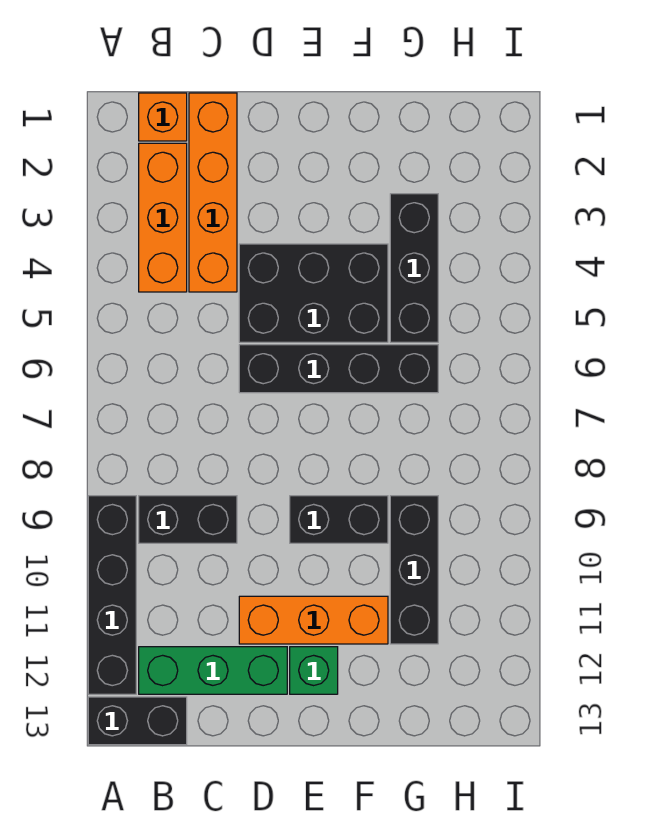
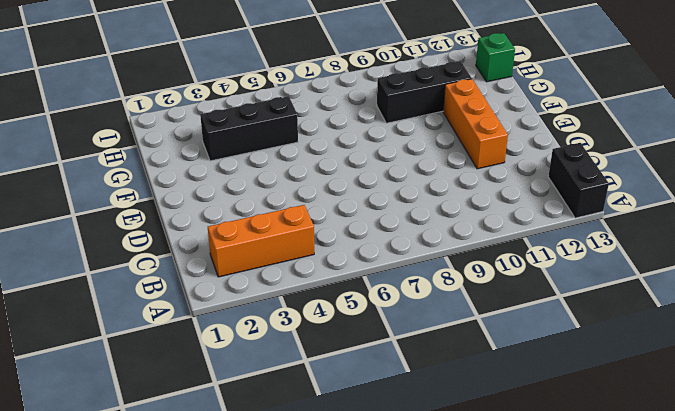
green brick H13 level 1 -> green brick E12 level 1
none -> black brick A9:A12 level 1
none -> orange brick B1 level 1
none -> black brick B9:C9 level 1

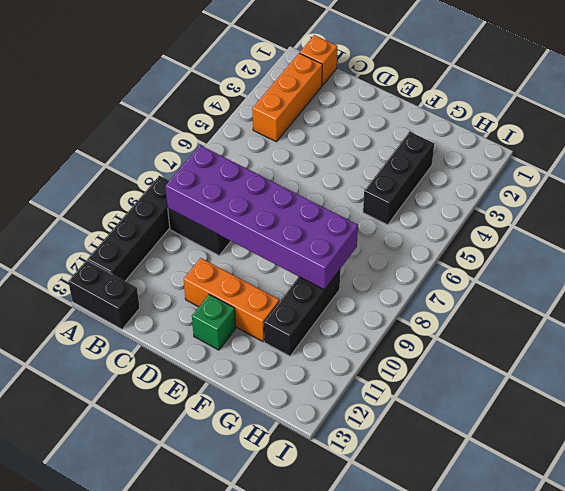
purple brick B8:G9 level 2 -> none
none -> green brick B12:D12 level 1
none -> orange brick C1:C4 level 1
none -> black brick D4:F5 level 1

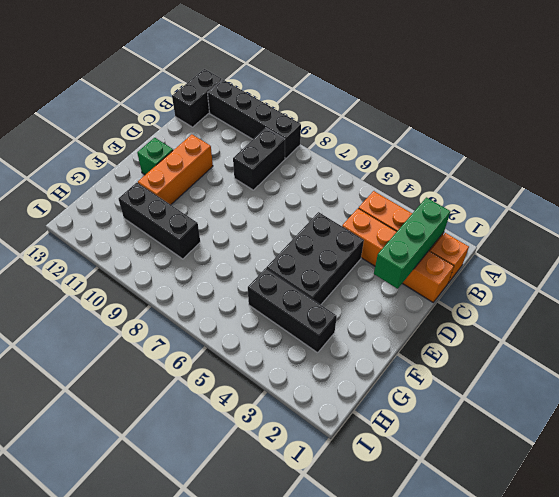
green brick B2:D2 level 2 -> green brick B12:D12 level 1
none -> black brick D6:G6 level 1
none -> black brick E9:F9 level 1

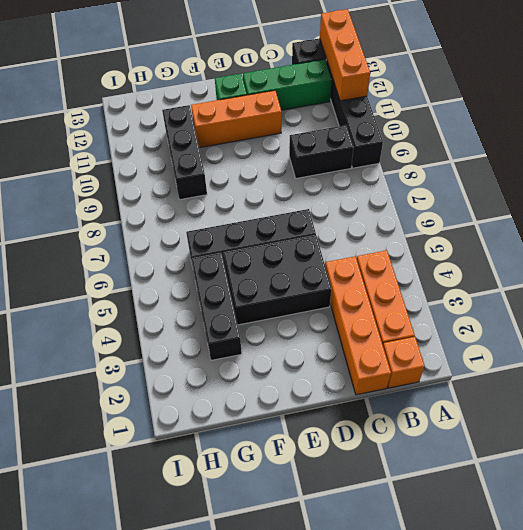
orange brick A11:A13 level 2 -> none
none -> black brick E9:F9 level 1

